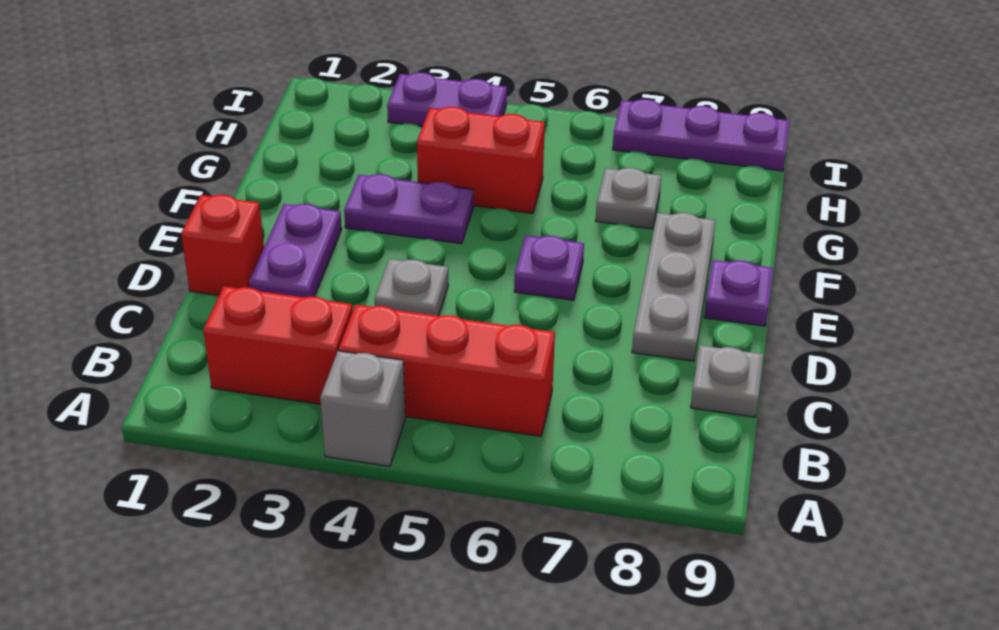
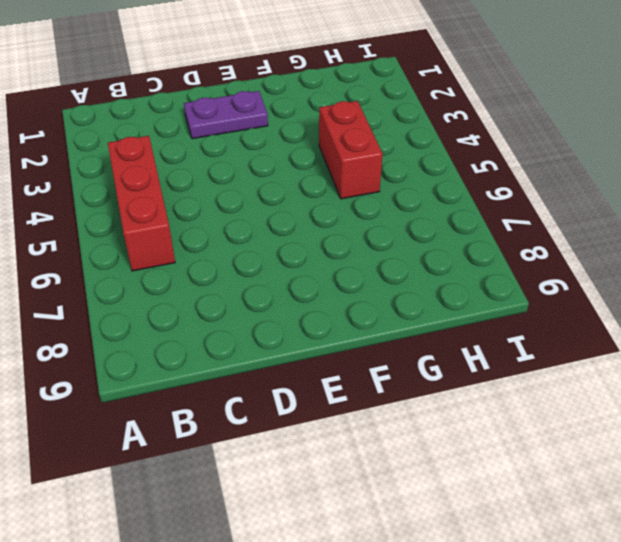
none -> grey brick A4 level 1
none -> red brick B2:B3 level 1
none -> grey plate C9 level 1

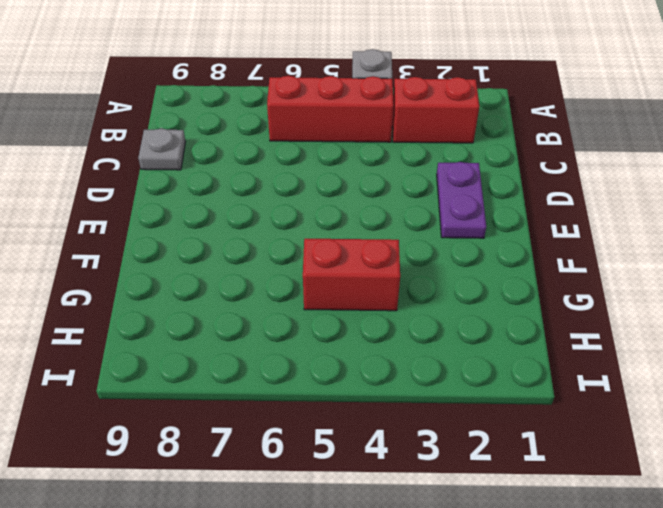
none -> red brick D1 level 1
none -> grey plate D4 level 1
none -> grey plate D8:F8 level 1

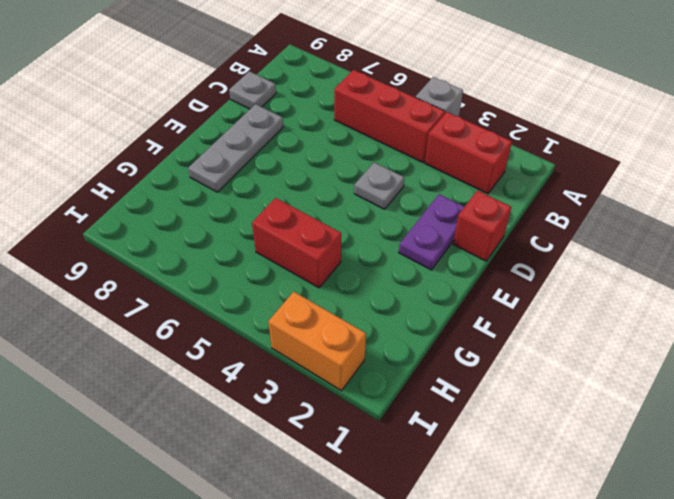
orange brick I2:I3 level 1 -> purple plate I3:I4 level 1
none -> purple plate E6 level 1
none -> purple plate E9 level 1
none -> purple plate F3:F4 level 1

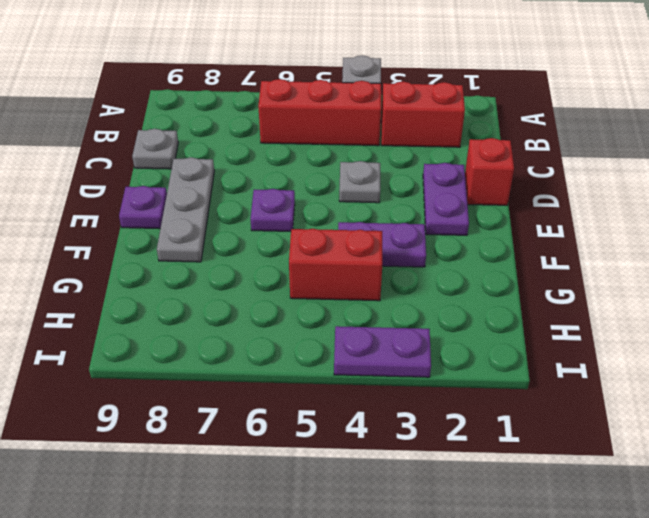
none -> grey plate G7 level 1
none -> purple plate I7:I9 level 1

